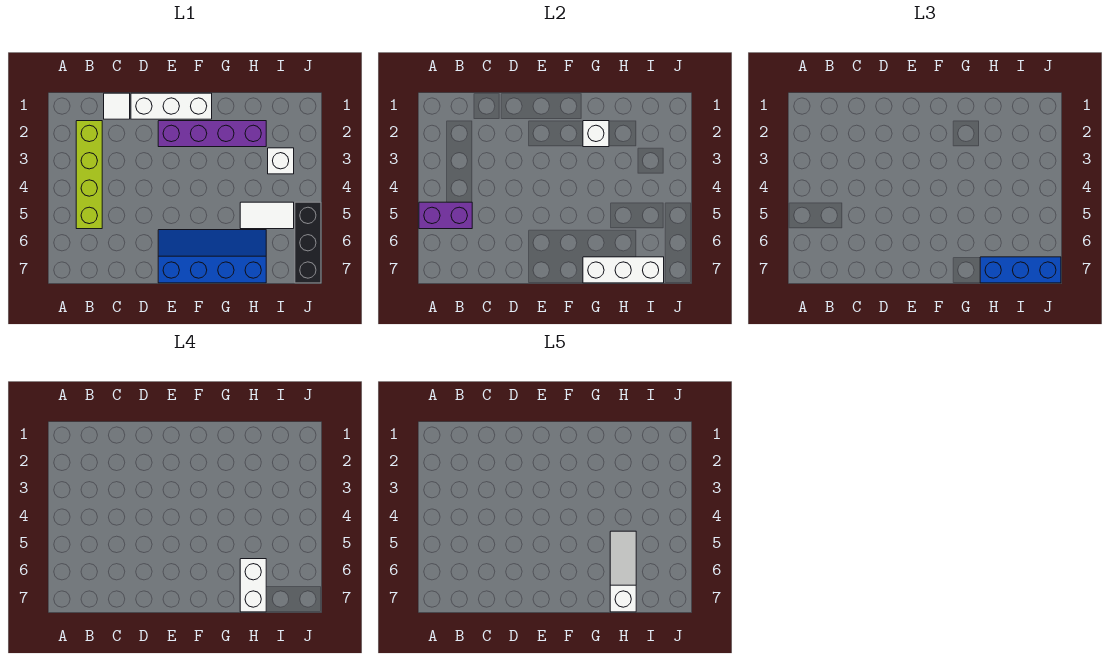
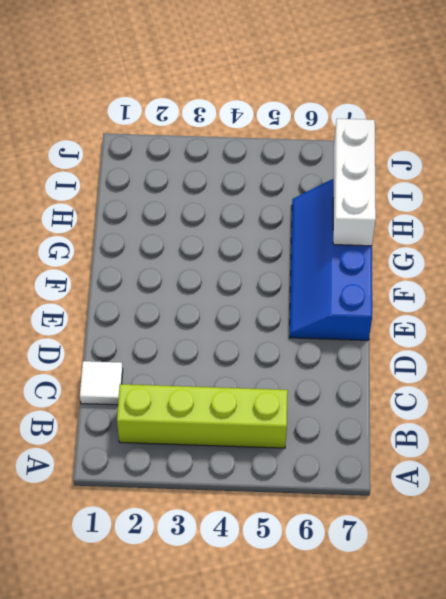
none -> white brick D1:F1 level 1
none -> purple brick E2:H2 level 1
none -> white tile H5:I5 level 1

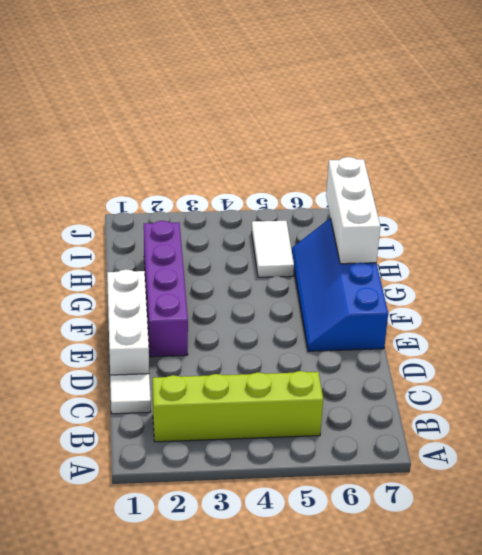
none -> white brick I3 level 1
none -> black brick J5:J7 level 1
none -> purple brick A5:B5 level 2

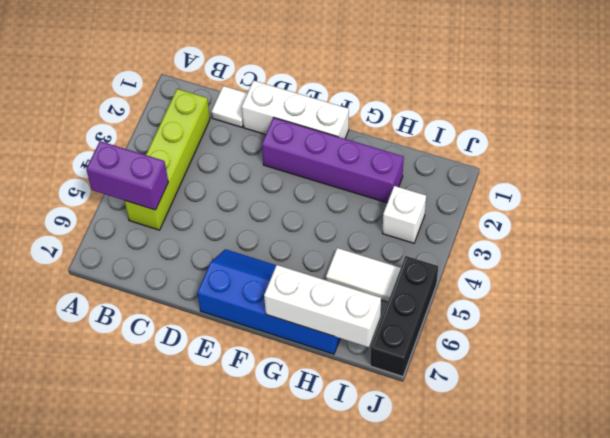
none -> white brick G2 level 2
none -> blue brick H7:J7 level 3
none -> white brick H6:H7 level 4

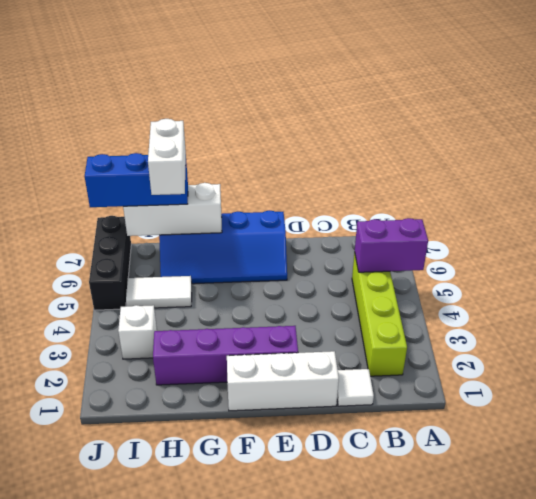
none -> white brick G2 level 2
none -> white slope H5:H7 level 5 top 7

